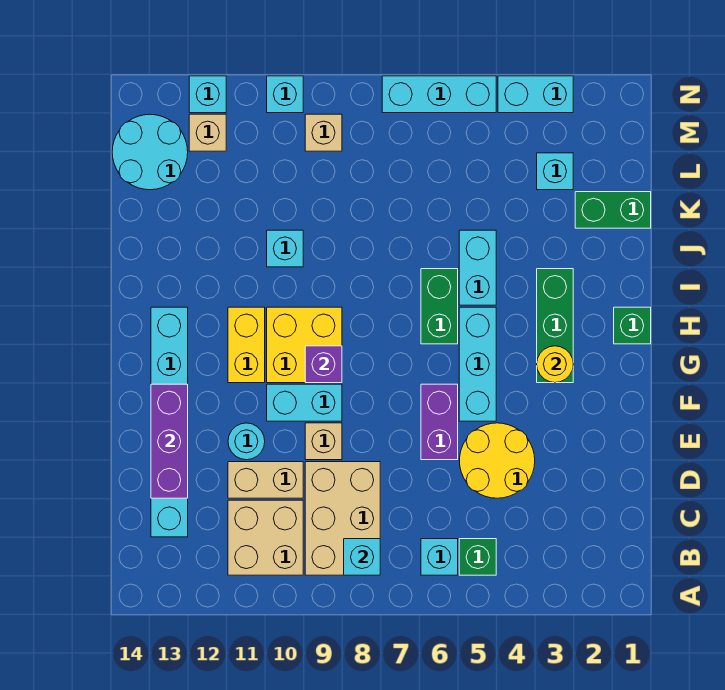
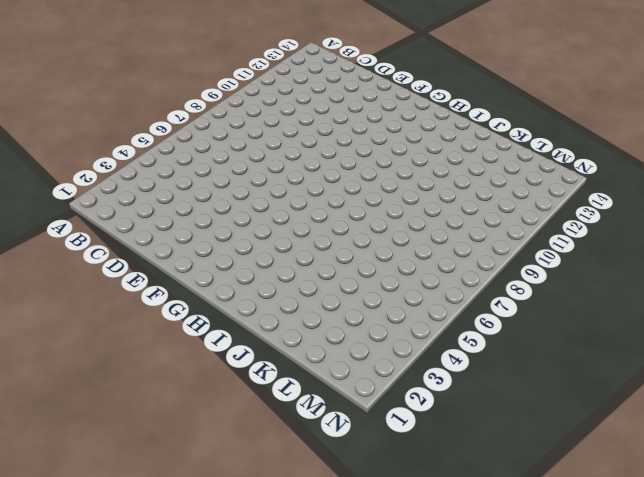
none -> green brick B5 level 1
none -> cyan brick B6 level 1
none -> tan brick B8:D9 level 1
none -> tan brick B10:C11 level 1

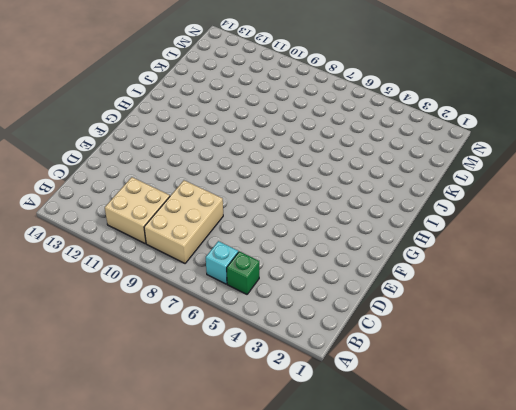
none -> cyan brick C13:H13 level 1
none -> yellow round brick D4:E5 level 1
none -> tan brick D10:D11 level 1
none -> purple brick E6:F6 level 1

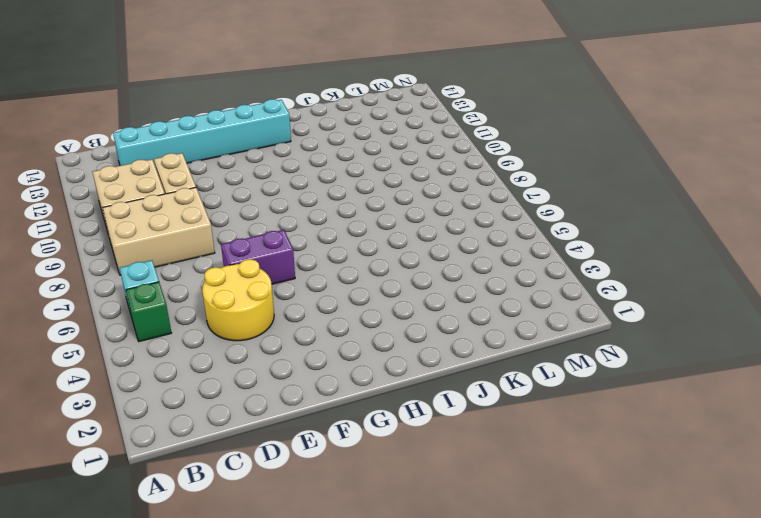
none -> tan brick E9 level 1
none -> cyan round brick E11 level 1
none -> cyan brick F5:H5 level 1
none -> cyan brick F9:F10 level 1

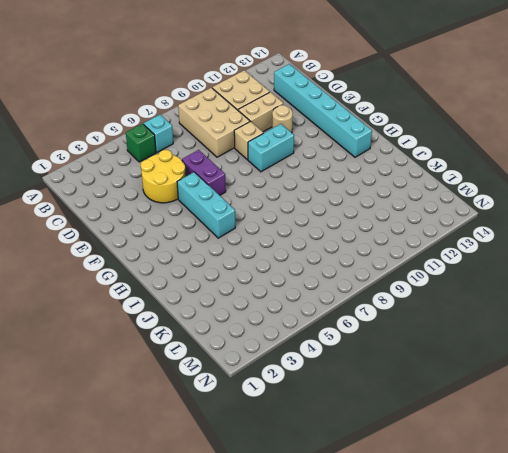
tan round brick E11 level 1 -> cyan round brick E11 level 1
none -> green brick G3:I3 level 1
none -> yellow brick G9:H10 level 1
none -> yellow brick G11:H11 level 1
none -> green brick H1 level 1

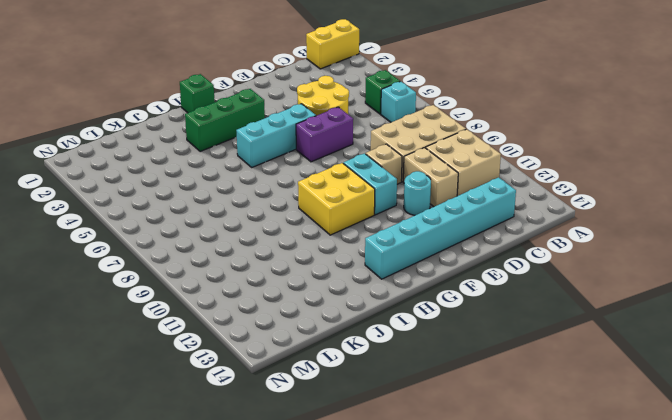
yellow brick A1:B1 level 1 -> yellow brick G11:H11 level 1
none -> green brick H6:I6 level 1
none -> cyan brick I5:J5 level 1
none -> cyan brick J10 level 1
none -> green brick K1:K2 level 1

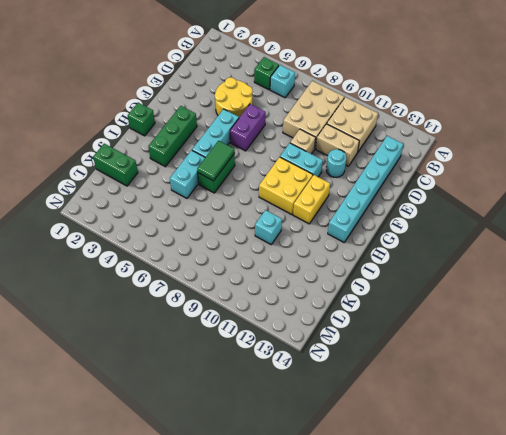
green tile H6:I6 level 2 -> none
none -> cyan brick L3 level 1
none -> cyan round brick L13:M14 level 1
none -> tan brick M9 level 1
none -> tan brick M12 level 1

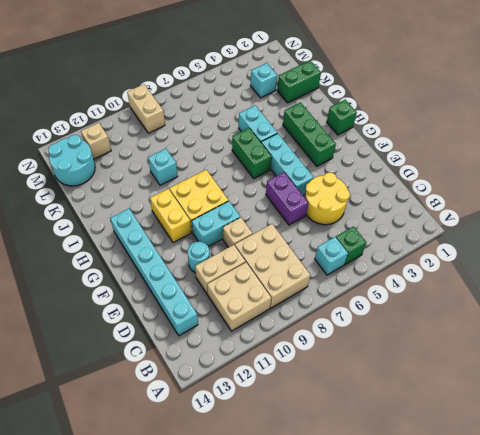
tan brick M9:N9 level 1 -> tan brick M9 level 1
none -> cyan brick N3:N4 level 1
none -> cyan brick N5:N7 level 1
none -> cyan brick N10 level 1
none -> cyan brick N12 level 1

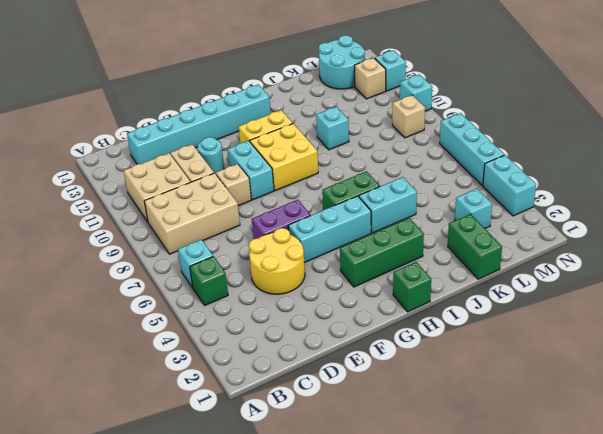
none -> cyan brick B8 level 2
none -> purple brick D13:F13 level 2
none -> yellow round brick G3 level 2
none -> purple brick G9 level 2

